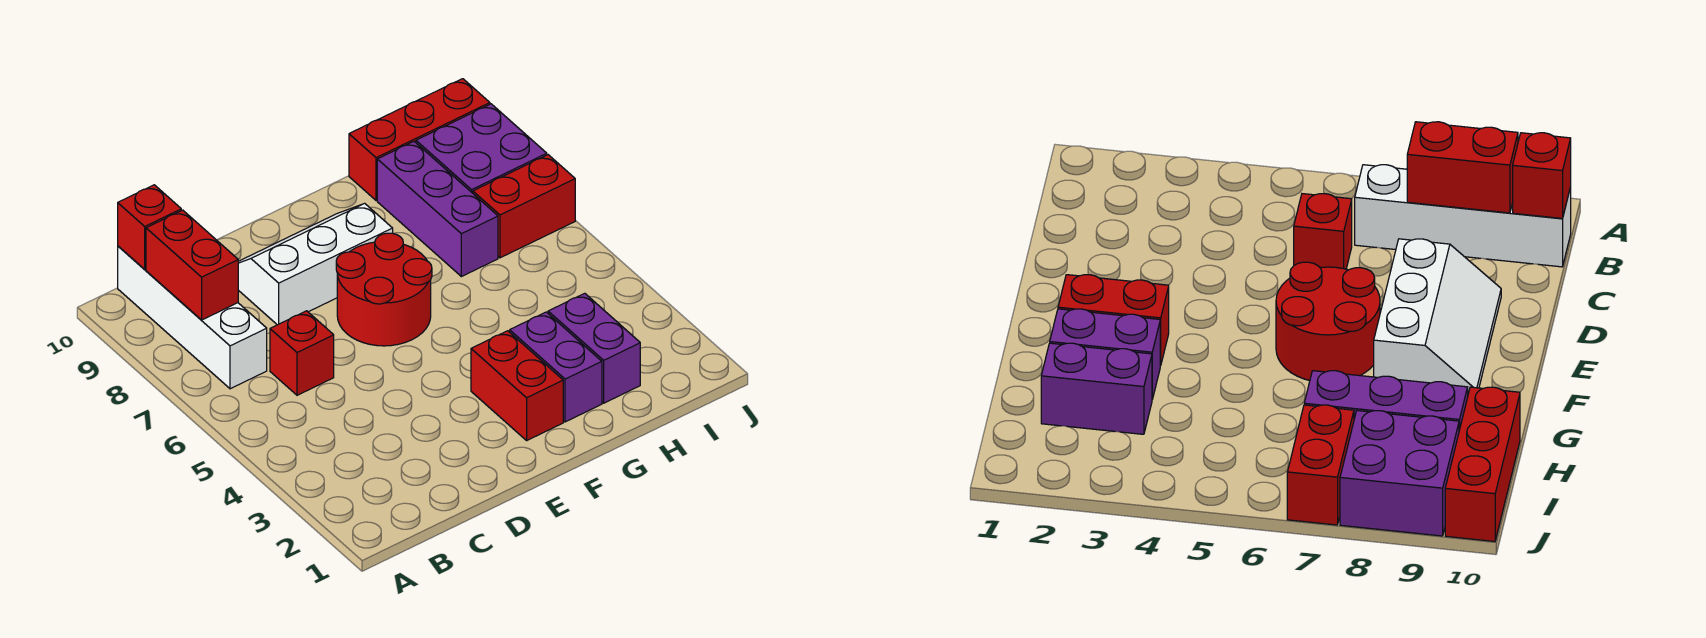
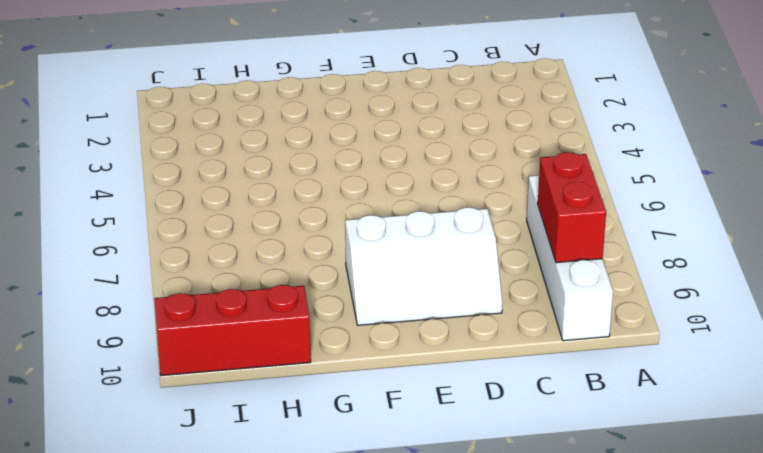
none -> red brick C6 level 1
none -> red round brick E6:F7 level 1
none -> red brick F2:F3 level 1

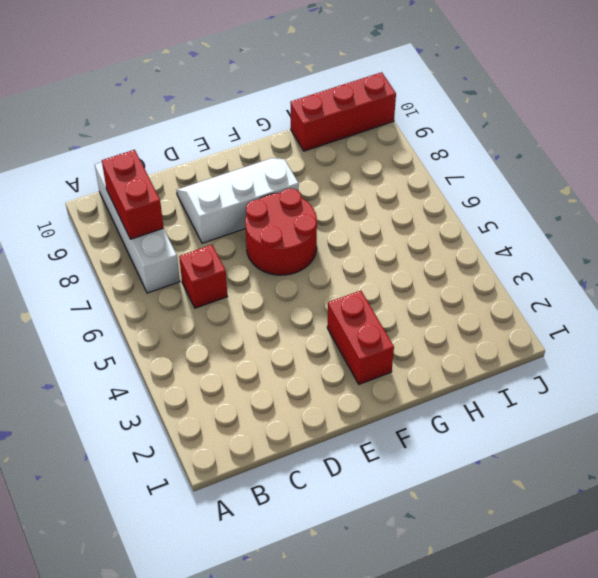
none -> purple brick G2:G3 level 1
none -> purple brick H2:H3 level 1
none -> purple brick H7:H9 level 1

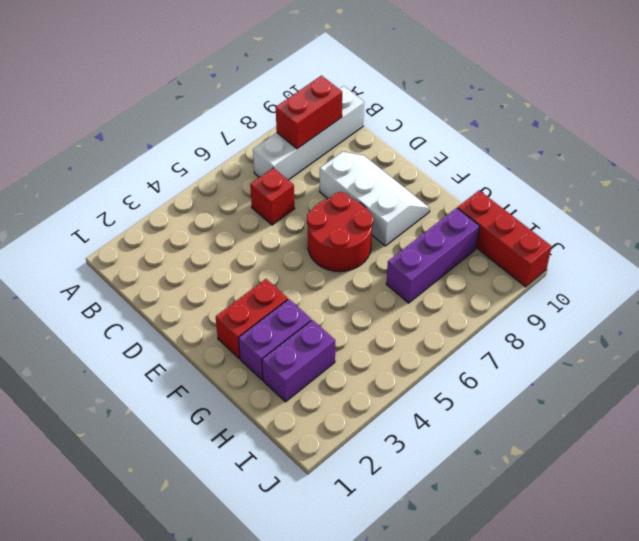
none -> red brick I7:J7 level 1
none -> purple brick I8:J9 level 1
none -> red brick B10 level 2

